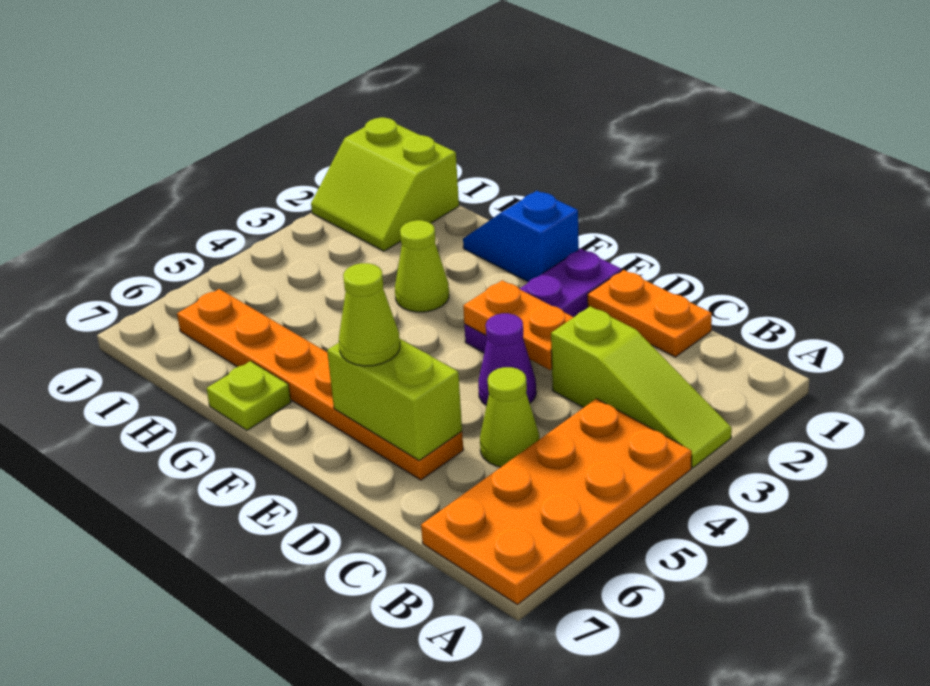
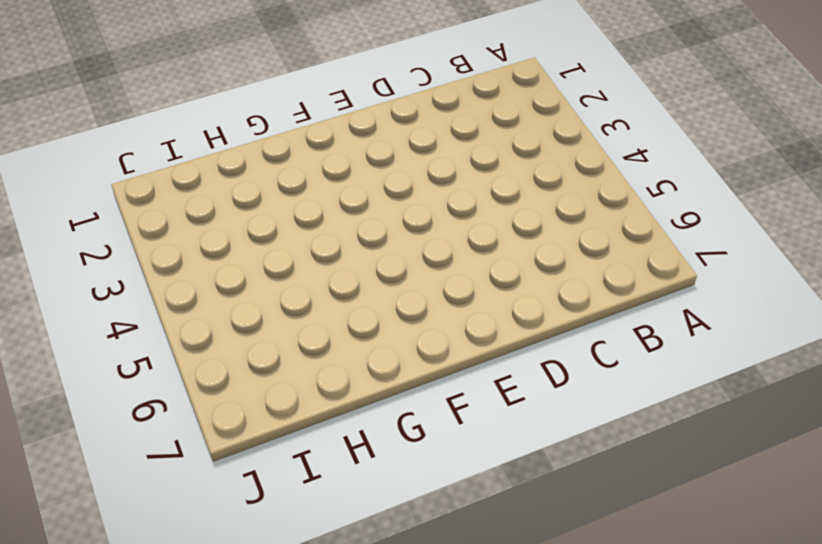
none -> lime slope A3:C3 level 1 top C
none -> orange plate A4:B7 level 1
none -> orange plate C1:D1 level 1

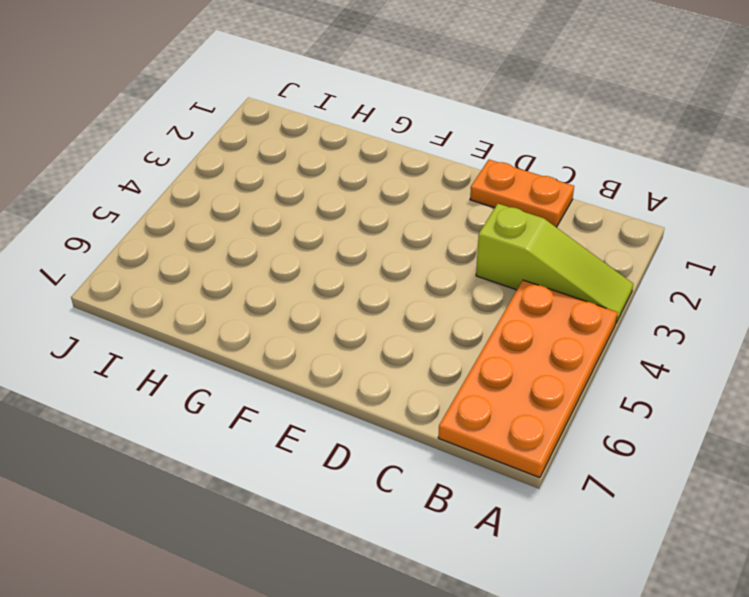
none -> lime cone C5 level 1
none -> purple cone D4 level 1
none -> orange plate D6:I6 level 1

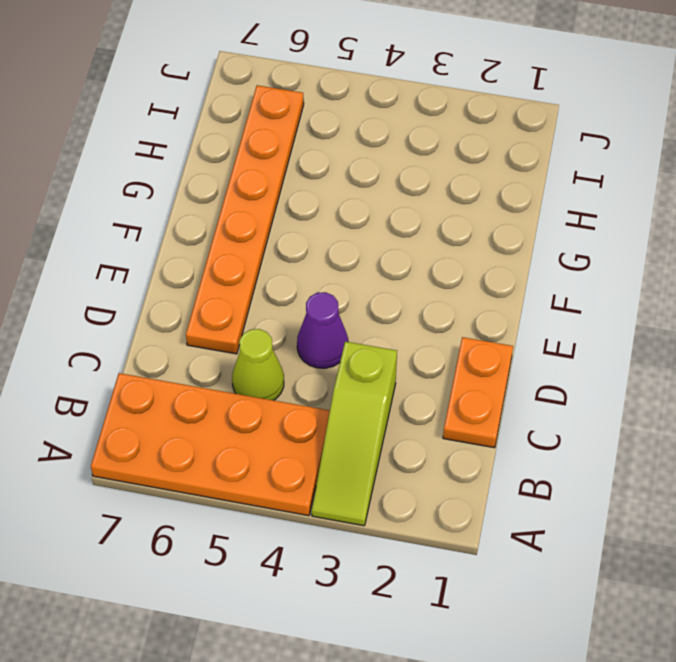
none -> purple plate E1:E3 level 1
none -> blue slope F1:G1 level 1 top F
none -> lime cone G3 level 1

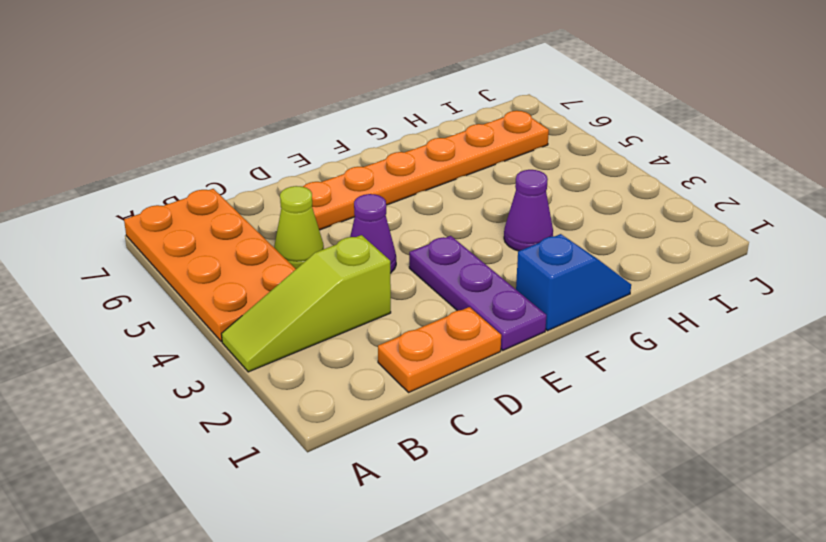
purple cone G3 level 1 -> lime cone G3 level 1
none -> lime plate G7 level 1
none -> lime slope I1:J2 level 1 top 1
none -> orange plate D3:E3 level 2

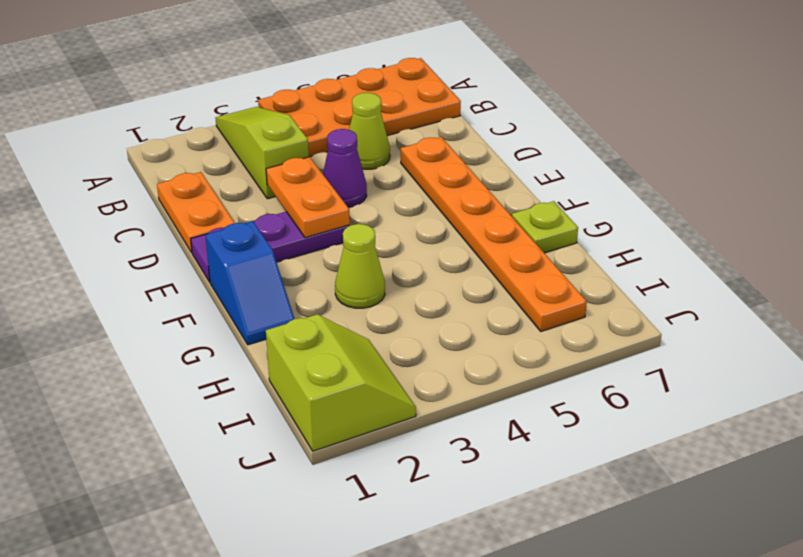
none -> lime brick D6:E6 level 2
none -> lime cone E6 level 3

